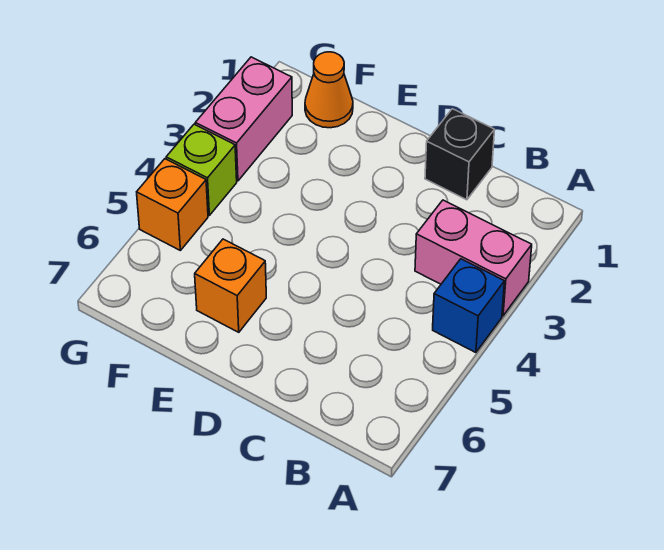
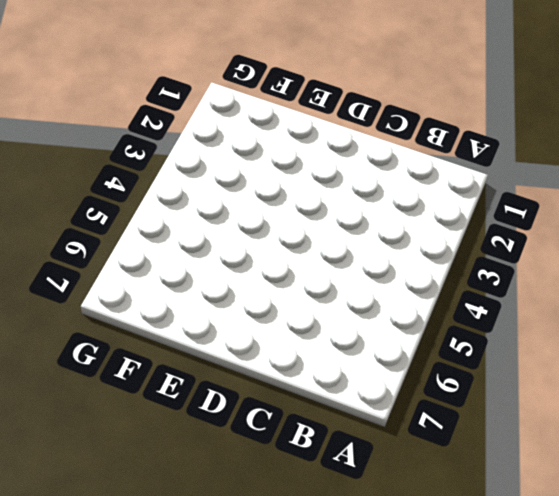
none -> pink brick A3:B3 level 1
none -> blue brick A4 level 1

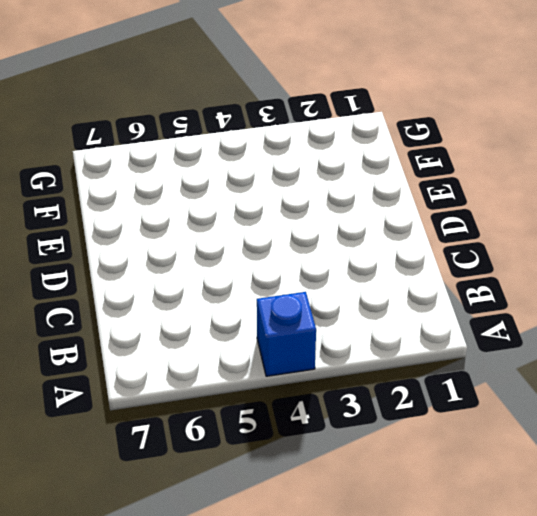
none -> pink brick A3:B3 level 1
none -> black brick C1 level 1

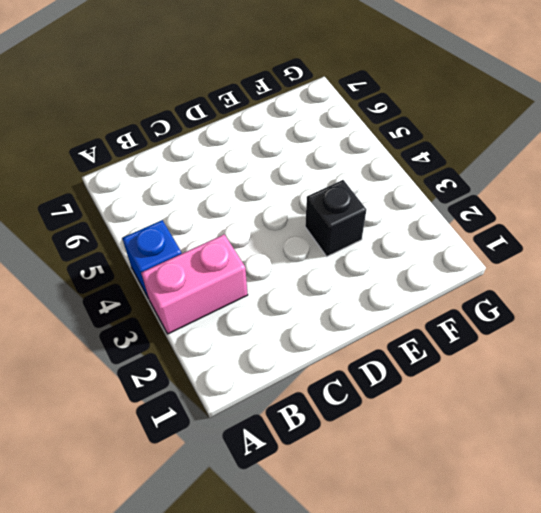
black brick E3 level 1 -> black brick C1 level 1
none -> orange brick E6 level 1
none -> orange cone F1 level 1

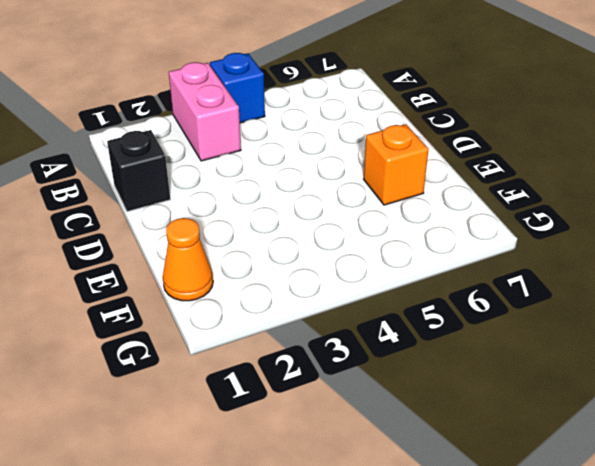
none -> pink brick G2:G3 level 1
none -> lime brick G4 level 1

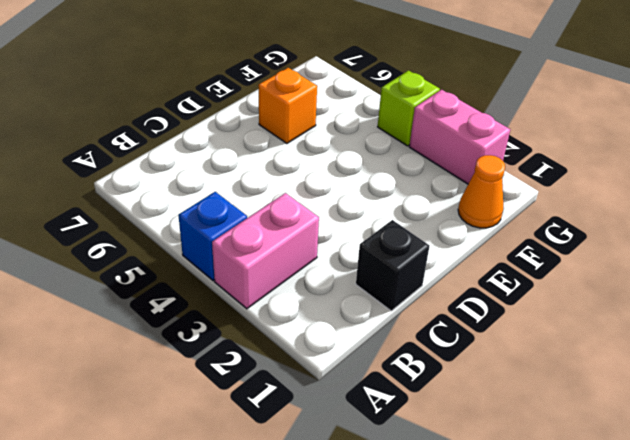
none -> orange brick G5 level 1

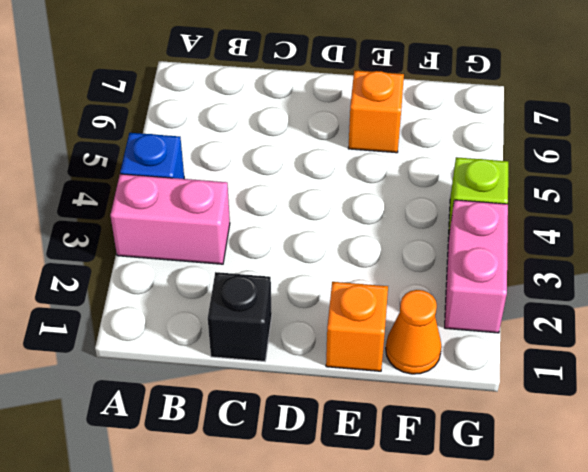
orange brick E1 level 1 -> orange brick G5 level 1

